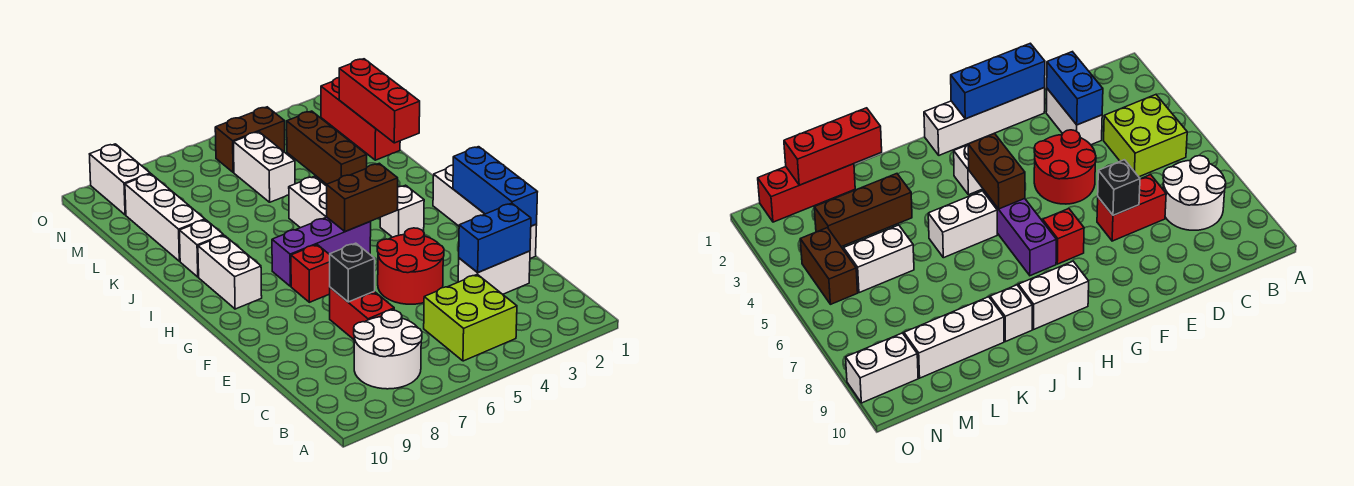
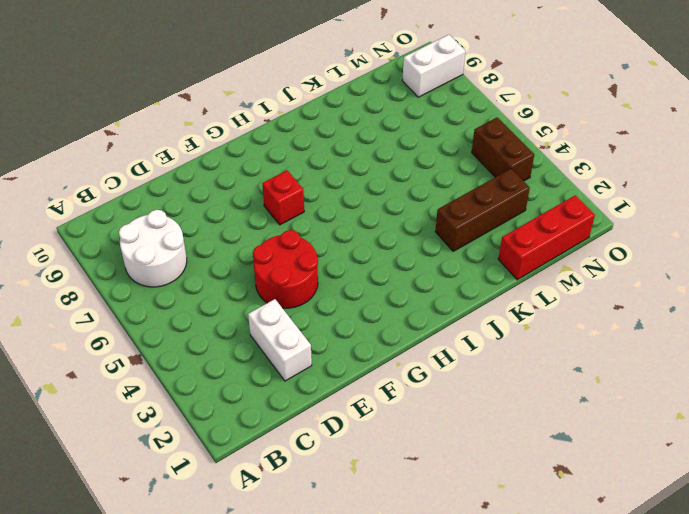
none -> lime brick B4:C5 level 1
none -> red brick D7:E7 level 1
none -> white brick E1:H1 level 1

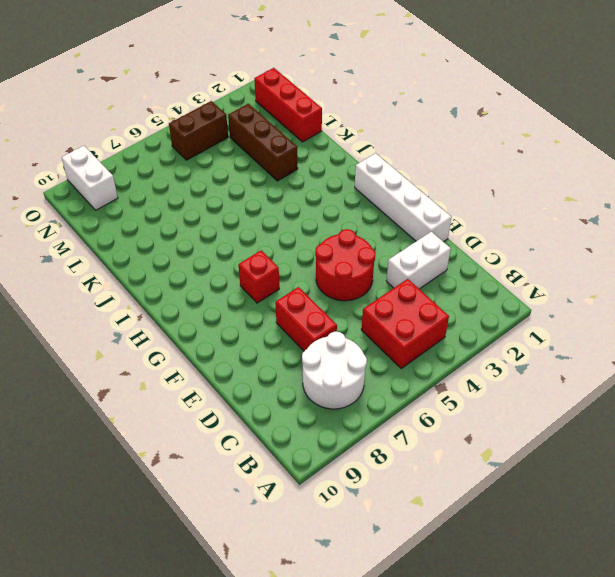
red brick B4:C5 level 1 -> lime brick B4:C5 level 1
none -> white brick H3 level 1
none -> purple brick H5:H7 level 1
none -> white brick H9:I9 level 1

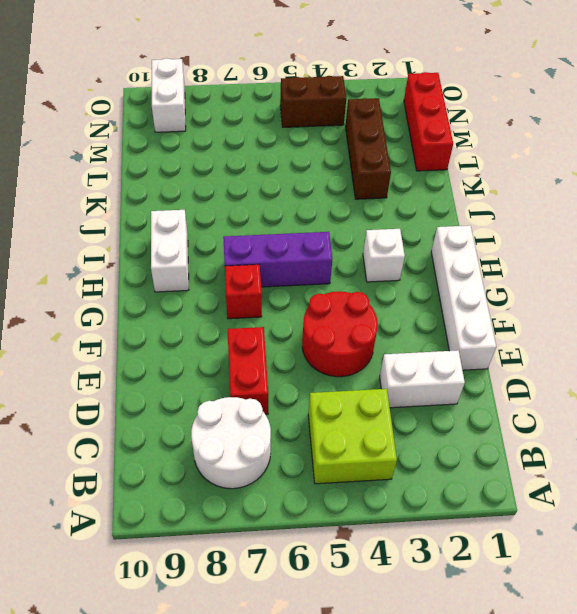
none -> white brick I5:J5 level 1
none -> white brick J9 level 1
none -> white brick K9:M9 level 1

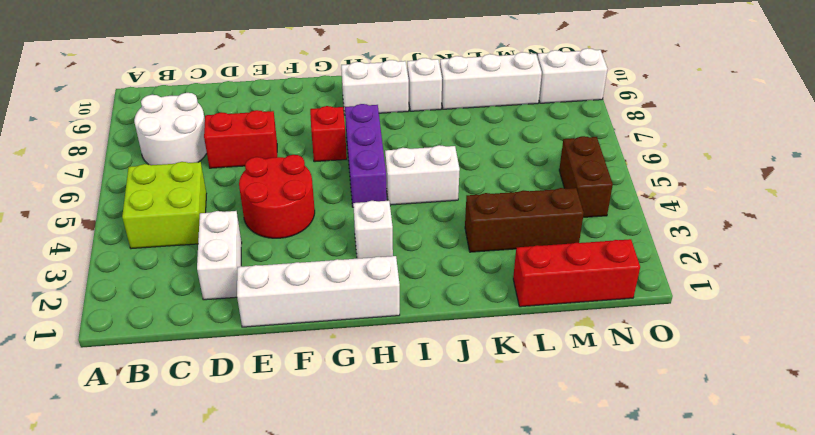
none -> white brick L5:M5 level 1
none -> blue brick D2:D3 level 2
none -> blue brick E1:G1 level 2

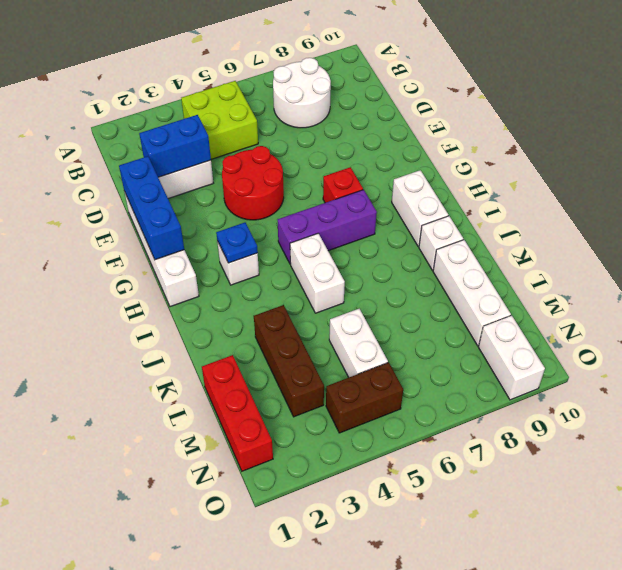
blue plate H3 level 2 -> none
none -> red brick D7:E7 level 1
none -> black brick E7 level 2
none -> brown brick H4:H5 level 2

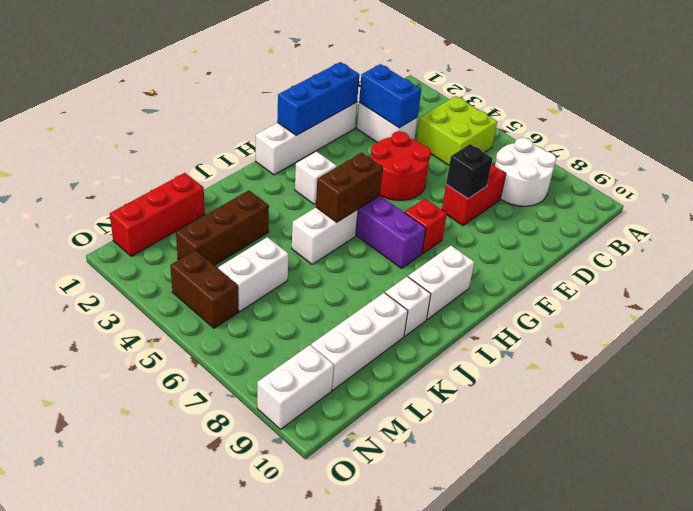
brown brick H5:I5 level 2 -> brown brick H4:H5 level 2
none -> red brick K1:M1 level 2

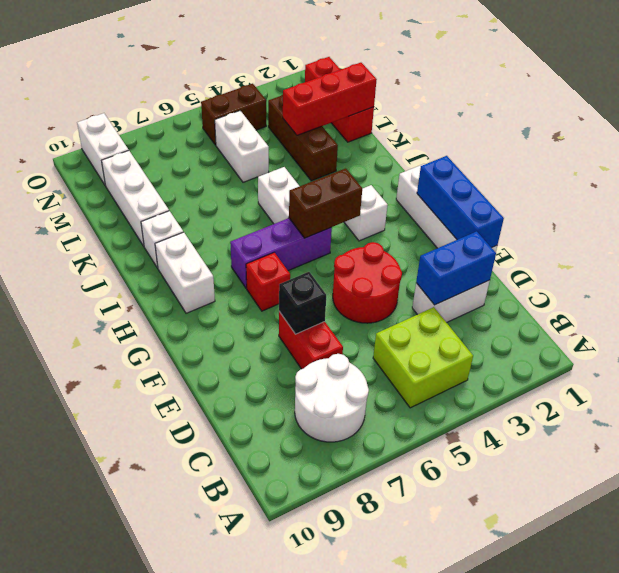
red brick L1:L3 level 2 -> red brick K1:M1 level 2

